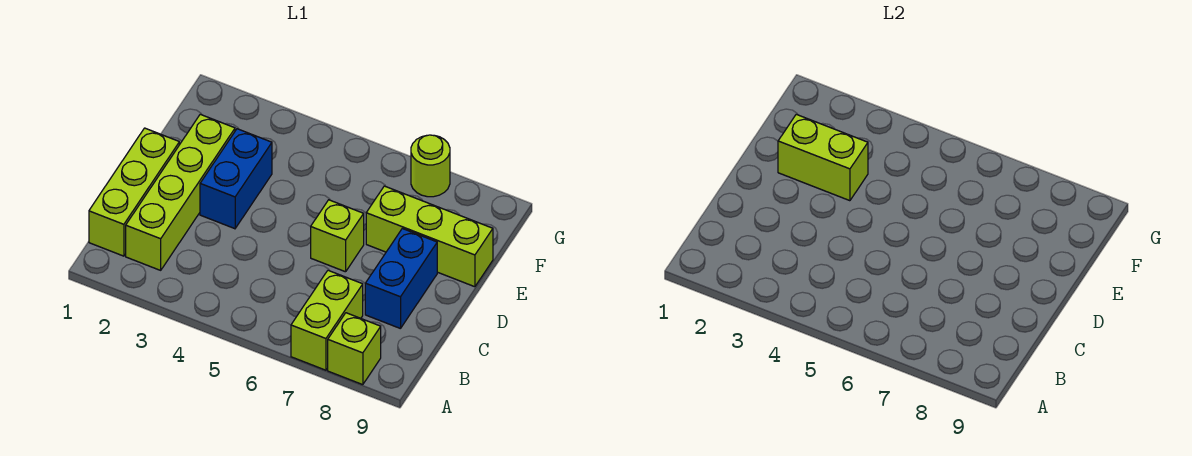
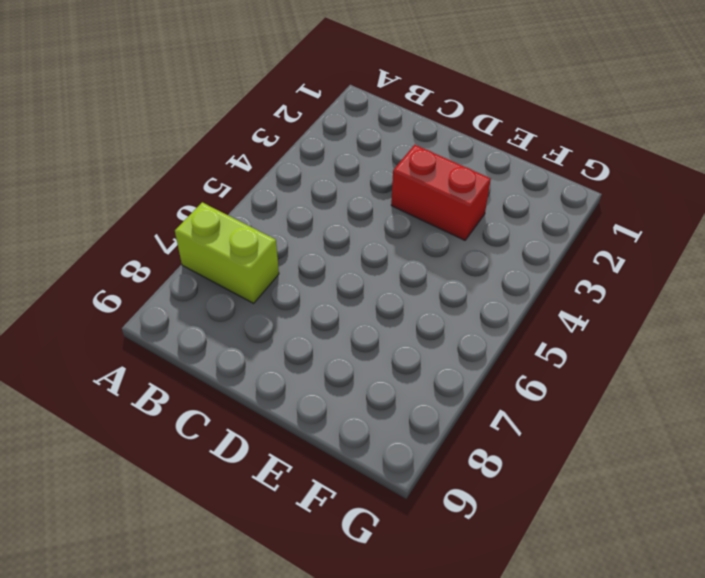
red brick D3:E3 level 1 -> blue brick D3:E3 level 1
none -> lime brick A8 level 1
none -> lime brick B1:D1 level 1

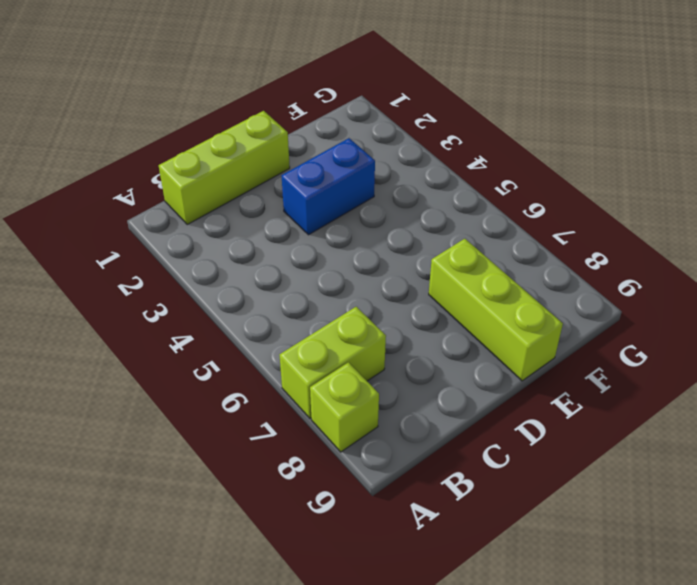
none -> lime brick B2:E2 level 1
none -> blue brick C8:D8 level 1

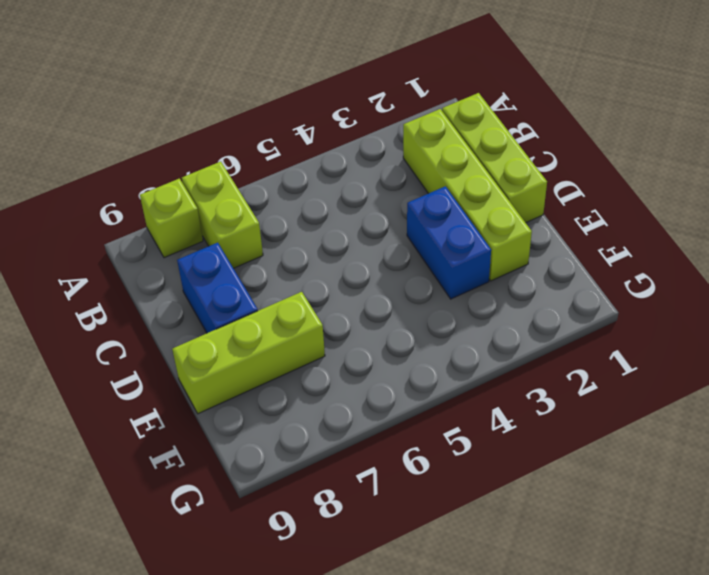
none -> lime brick D6 level 1
none -> lime round brick G7 level 1

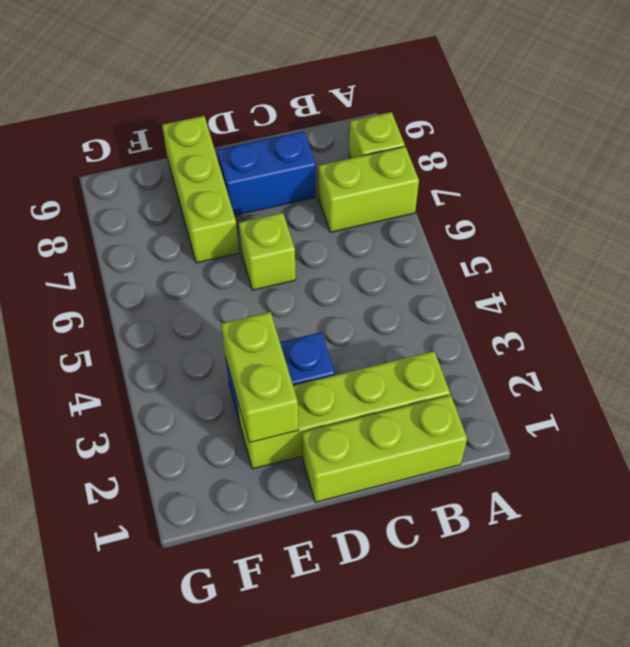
none -> lime round brick G7 level 1

